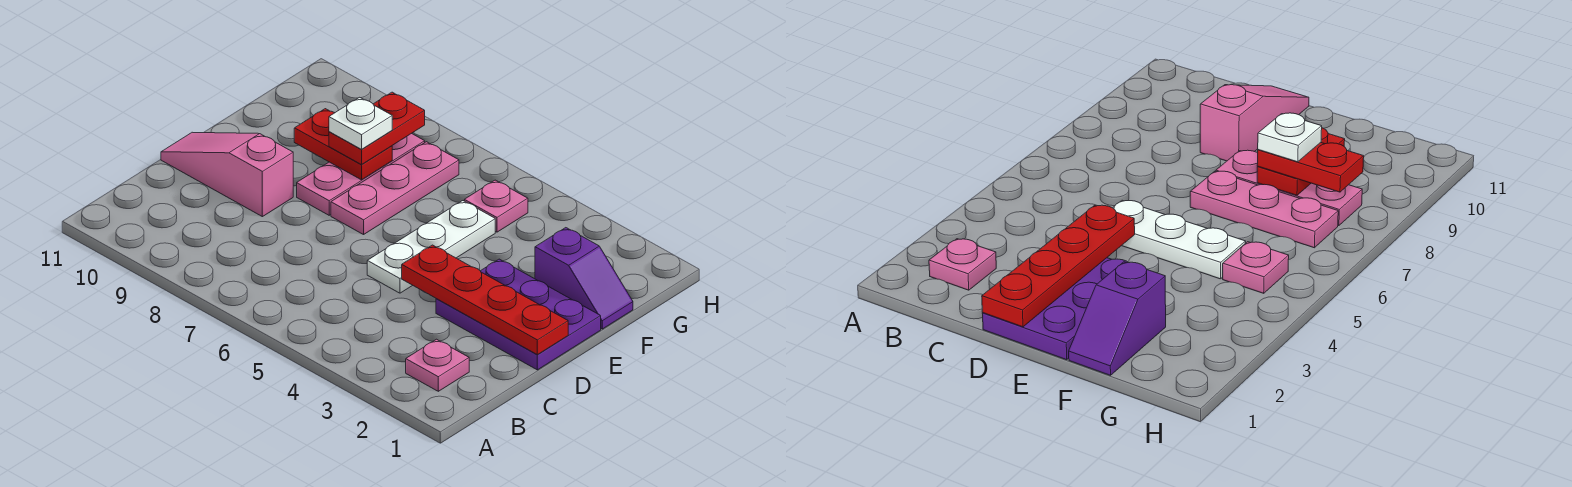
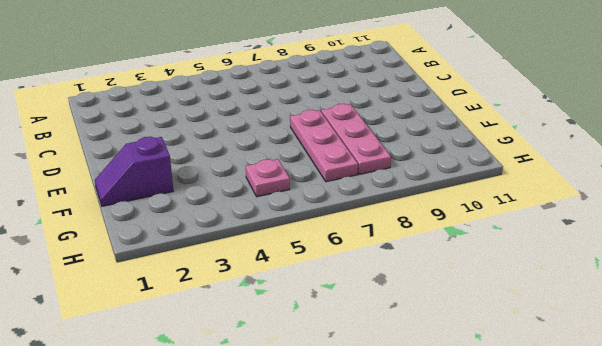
none -> pink plate B2 level 1
none -> purple plate D1:E3 level 1
none -> white plate D5:F5 level 1

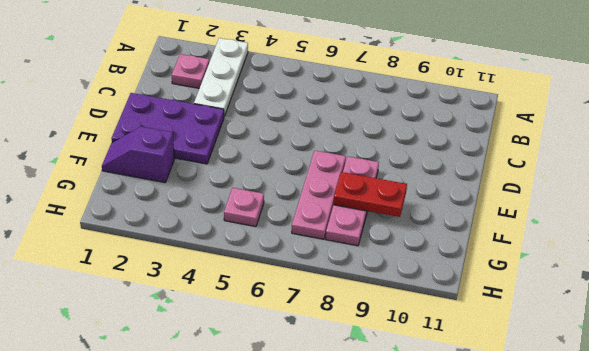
white plate A3:C3 level 1 -> white plate D5:F5 level 1
none -> pink slope D9:D11 level 1 top 9
none -> red plate D1:D4 level 2
none -> red plate F8:G8 level 3

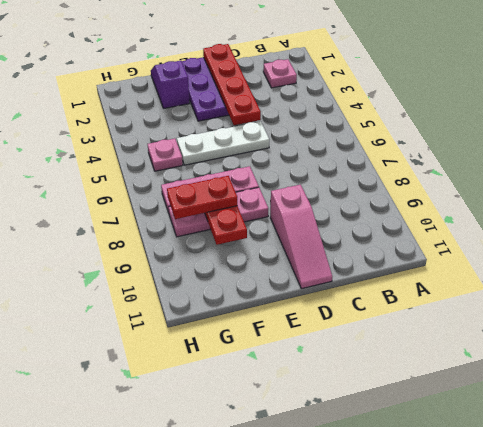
none -> white plate F8 level 4

